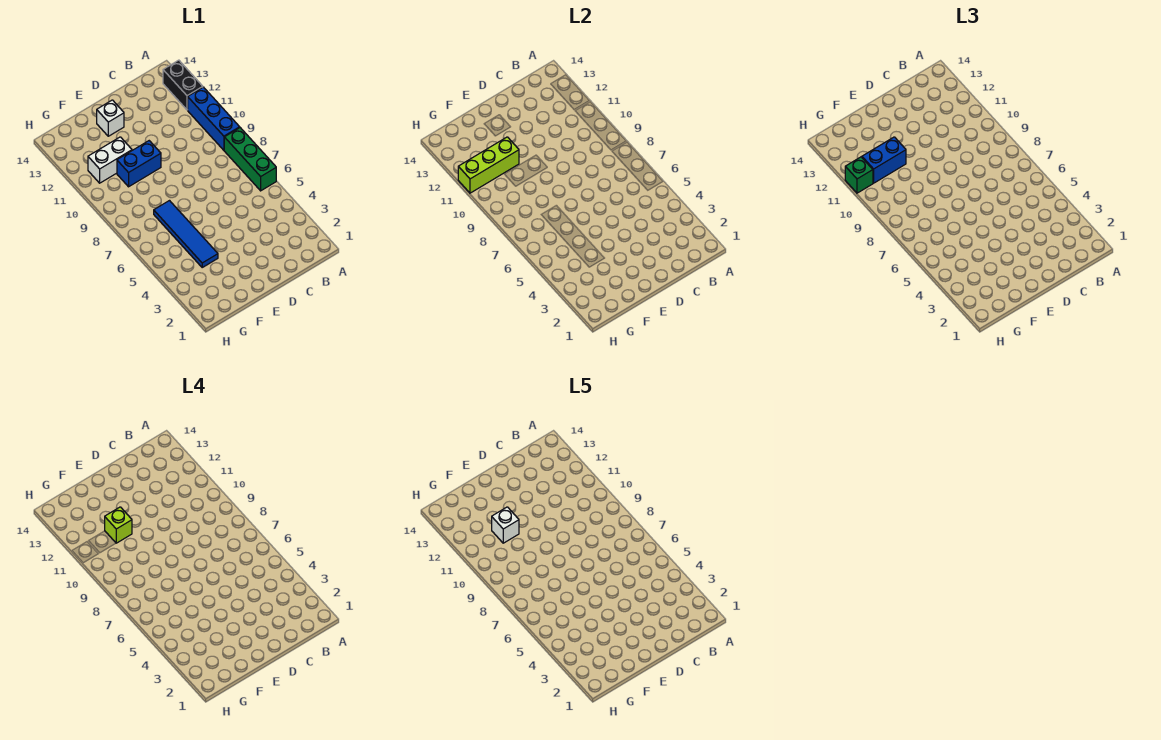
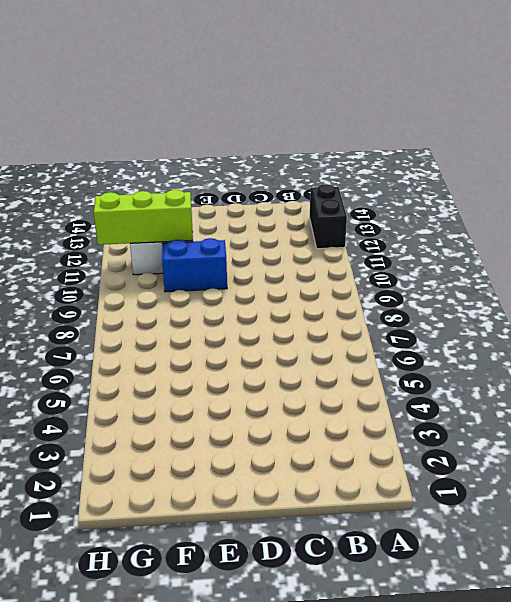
none -> green brick A6:A8 level 1
none -> blue brick A9:A11 level 1
none -> white brick E13 level 1

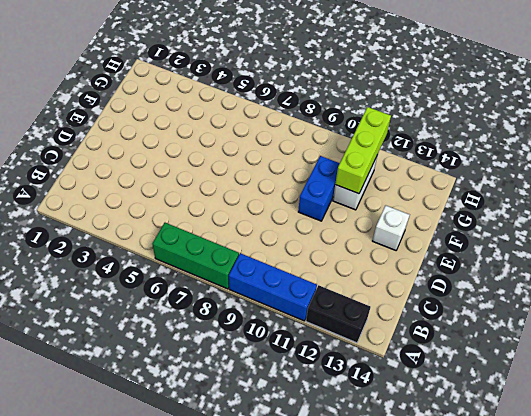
none -> blue tile F4:F7 level 1
none -> blue brick F11:G11 level 3
none -> green brick H11 level 3

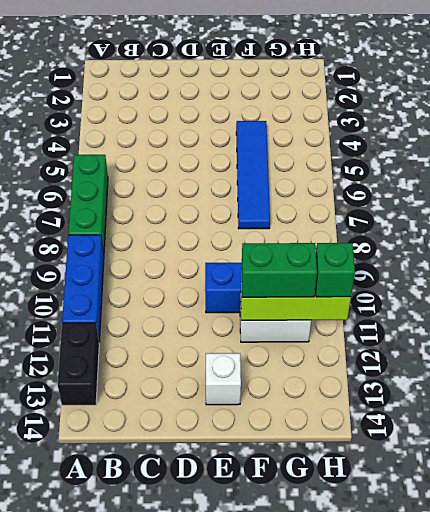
green brick F11:G11 level 3 -> blue brick F11:G11 level 3
none -> lime brick F11 level 4
none -> white brick F11 level 5

